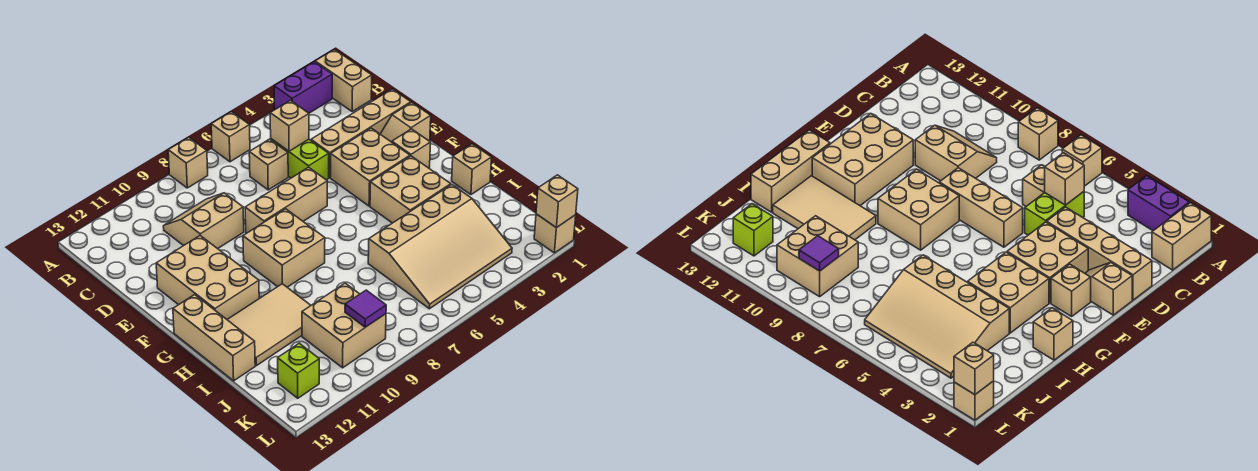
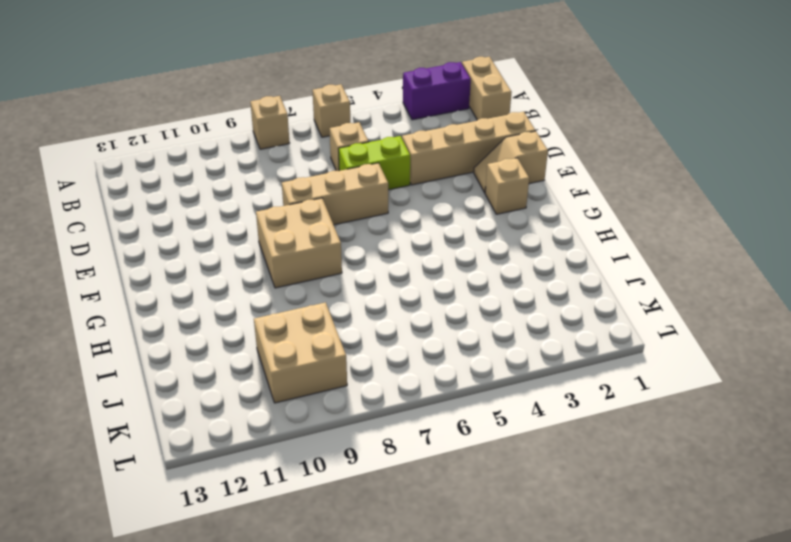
lime brick D5:D6 level 1 -> lime brick C5:D5 level 1
none -> tan slope C9:D10 level 1 top D
none -> tan brick E3:F4 level 1
none -> tan brick E11:G12 level 1

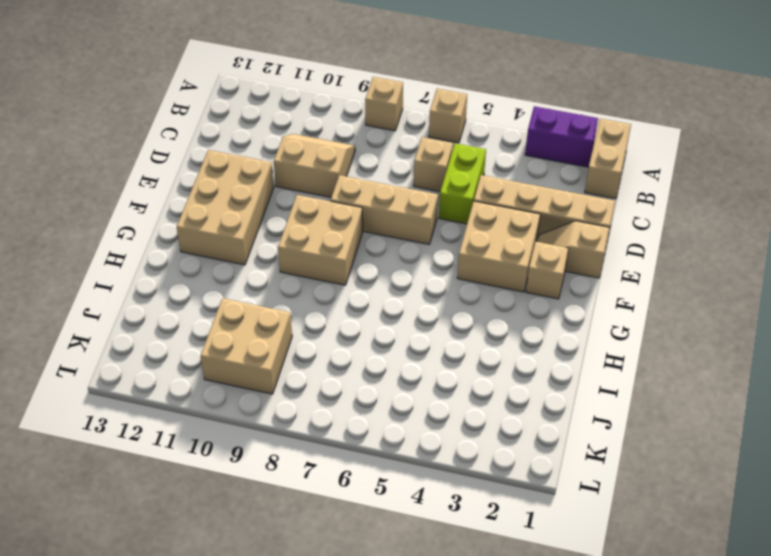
none -> tan brick G3:H4 level 1
none -> tan brick G13:I13 level 1
none -> tan brick H1 level 1

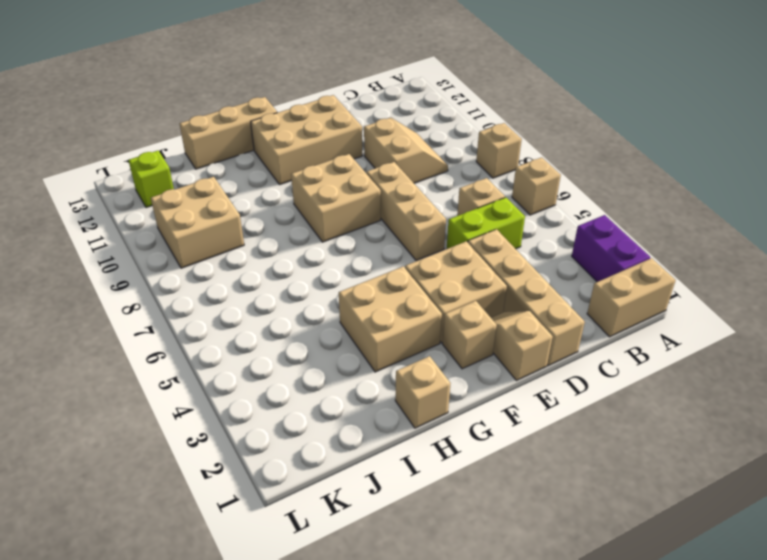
none -> tan tile H10:I12 level 1
none -> tan slope I3:K6 level 1 top I
none -> tan brick L1 level 1

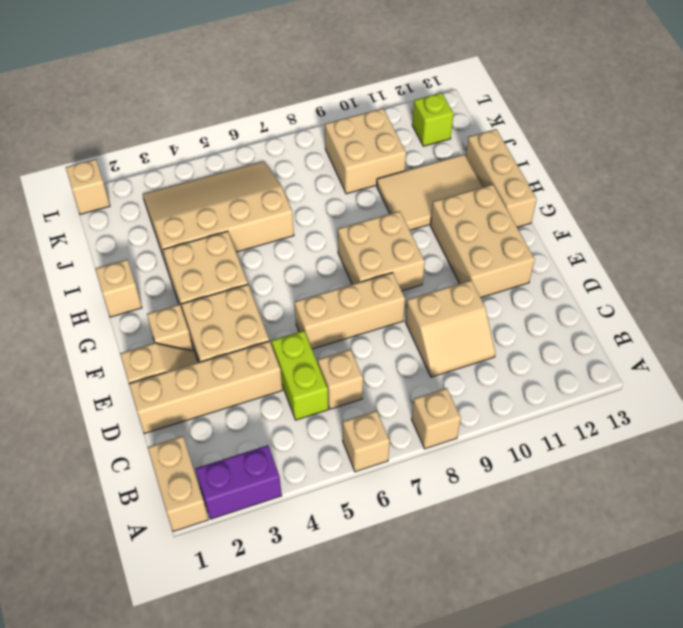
none -> tan brick C5 level 2
none -> purple tile K9 level 2
none -> tan brick L1 level 2

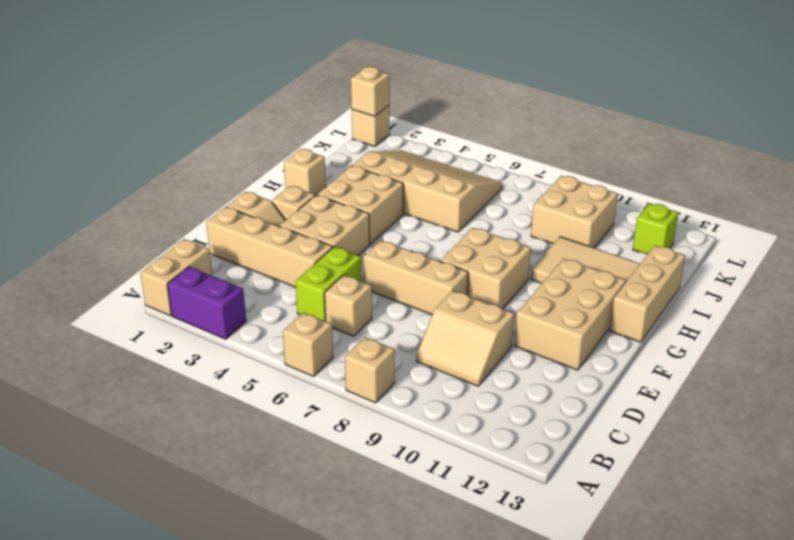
none -> tan brick C5 level 2
none -> purple tile K9 level 2

